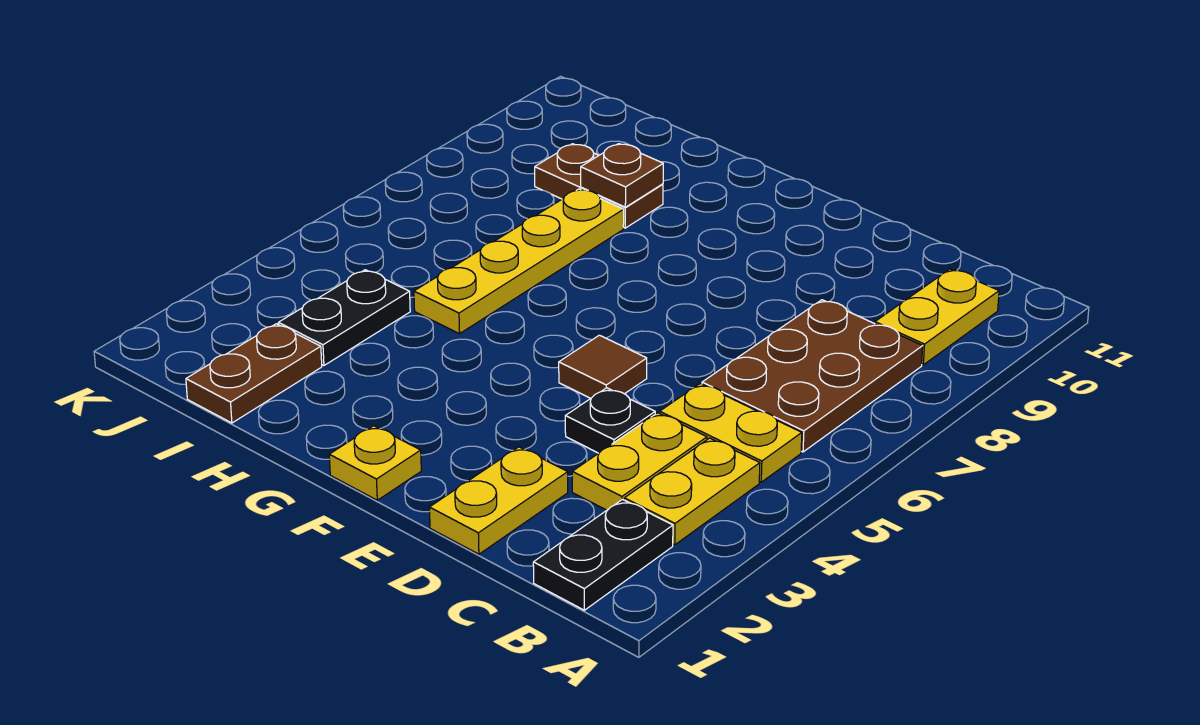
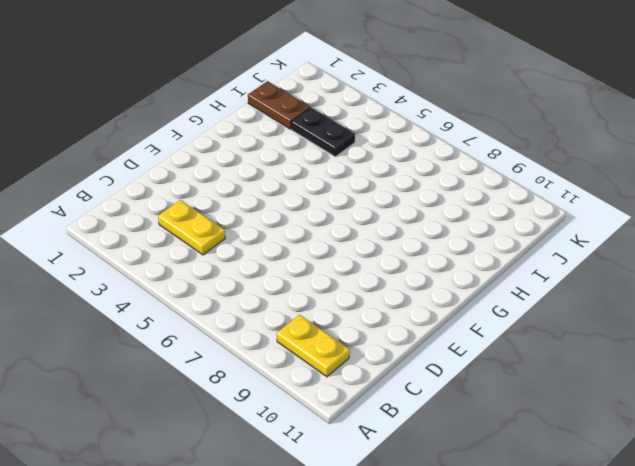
none -> black plate B1:B2 level 1
none -> yellow plate B3:B4 level 1
none -> yellow plate B5:C5 level 1

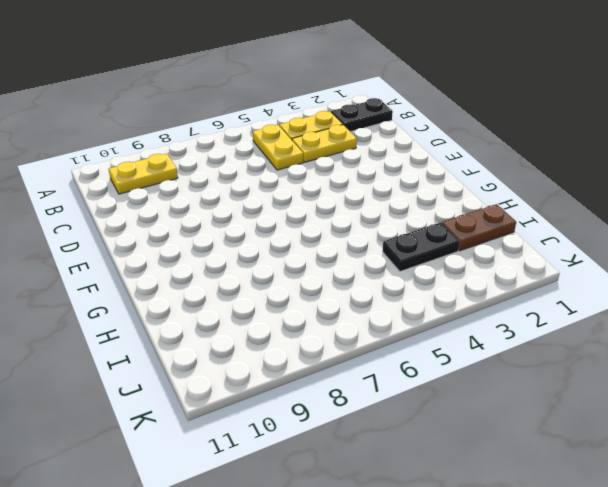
none -> brown plate B6:C8 level 1
none -> yellow plate D1:D2 level 1
none -> black plate D4 level 1

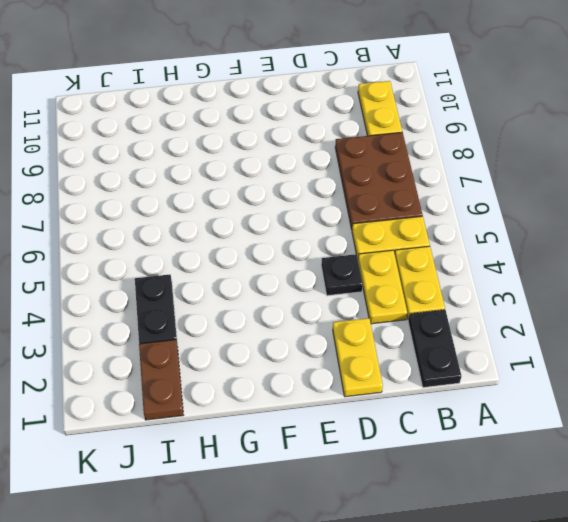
none -> brown tile E5 level 1
none -> yellow plate F1 level 1
none -> yellow plate H5:H8 level 1

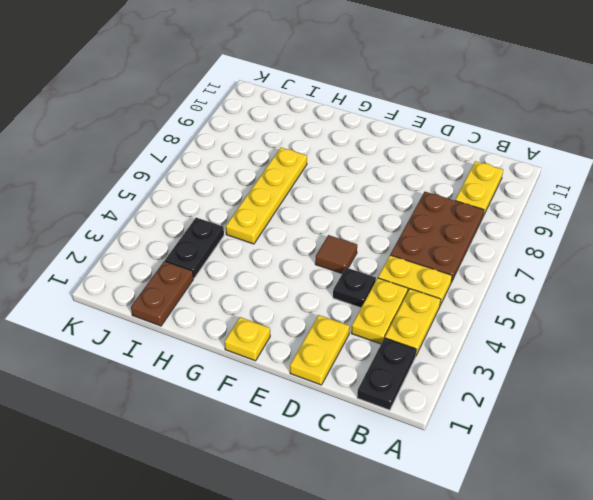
none -> brown plate H9:I9 level 1
none -> brown plate H9 level 2

